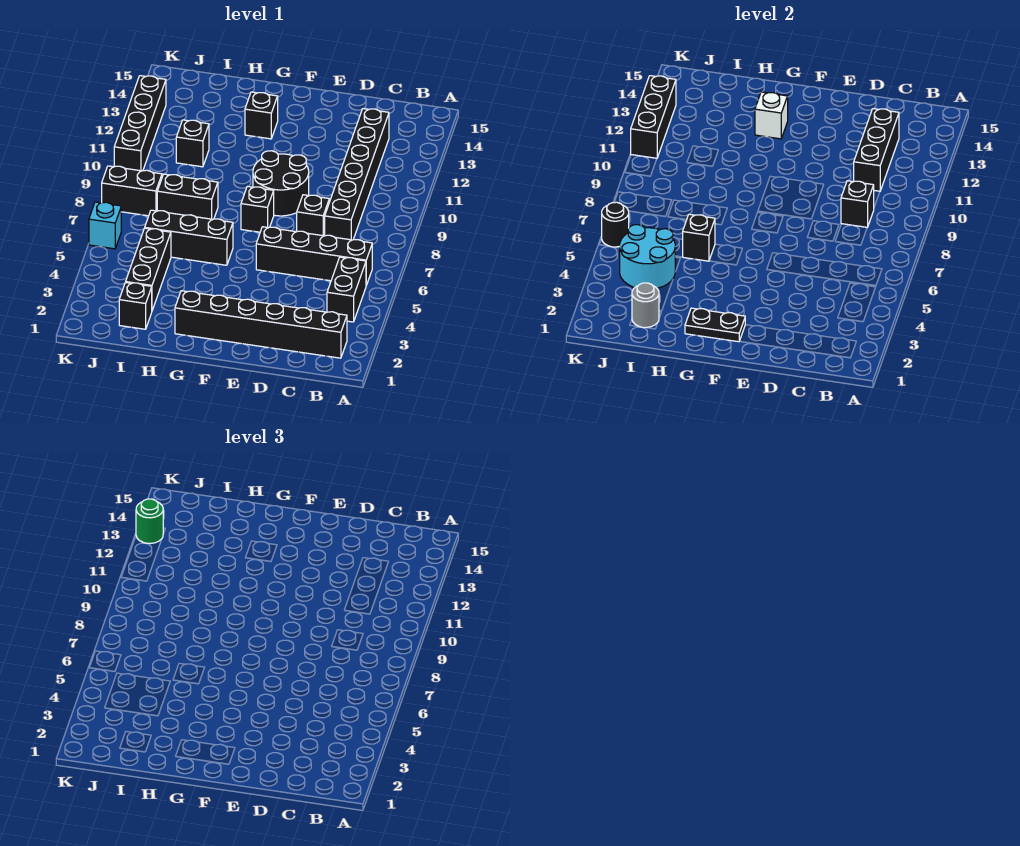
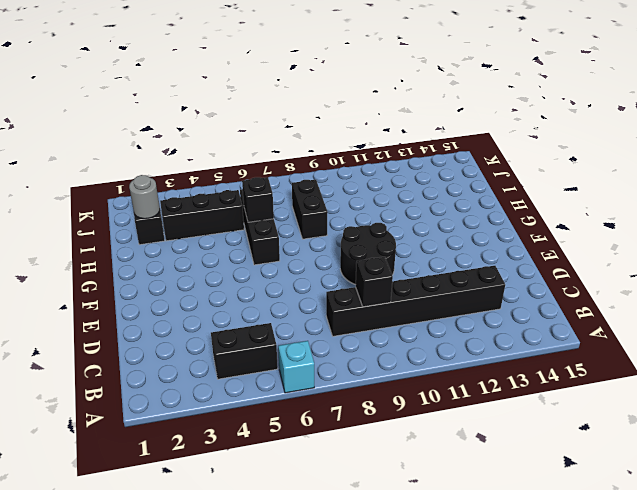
cyan brick A6 level 1 -> cyan brick K6 level 1
none -> black brick B2:G2 level 1
none -> black brick B6:E6 level 1
none -> black brick D8 level 1

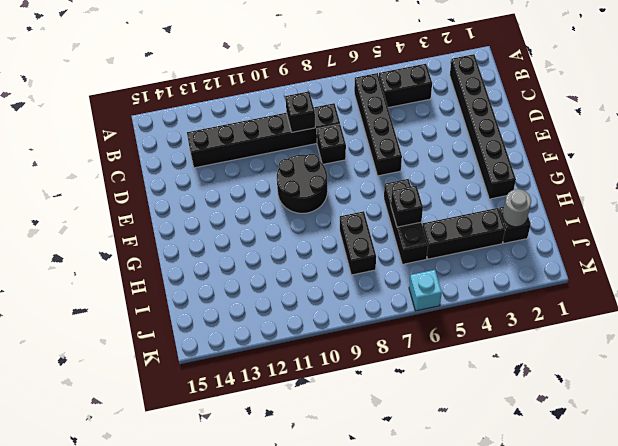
none -> black brick F8 level 1
none -> black brick G13 level 1
none -> black brick I11 level 1

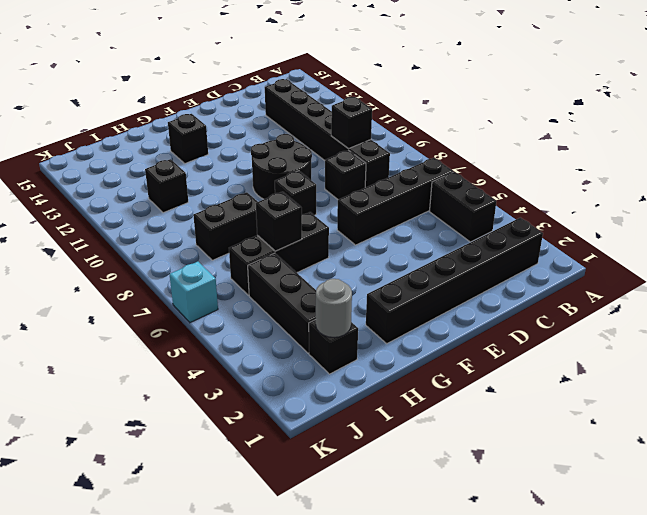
none -> black brick J8:K8 level 1
none -> black brick K10:K13 level 1
none -> black brick C11:C13 level 2

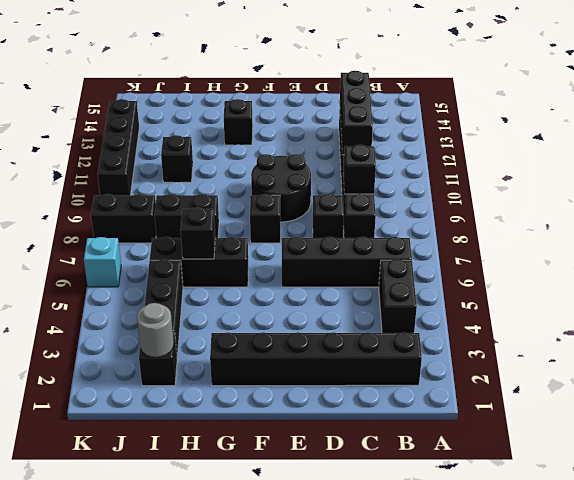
none -> black plate F2:G2 level 2
none -> white brick G13 level 2
none -> cyan round brick I4:J5 level 2

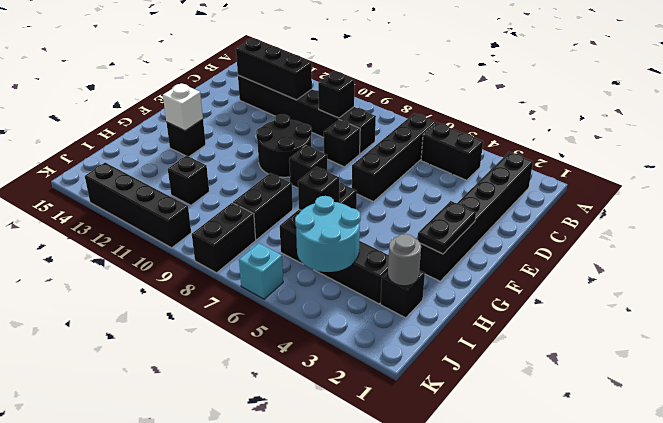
none -> black round brick K6 level 2
none -> black brick K11:K13 level 2
none -> green round brick K13 level 3

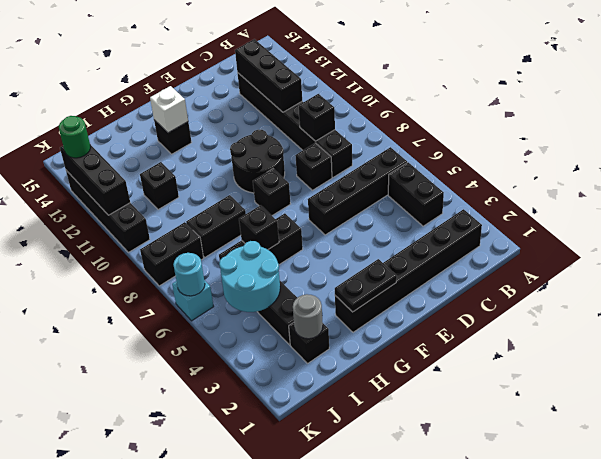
cyan round brick K6 level 2 -> black round brick K6 level 2

